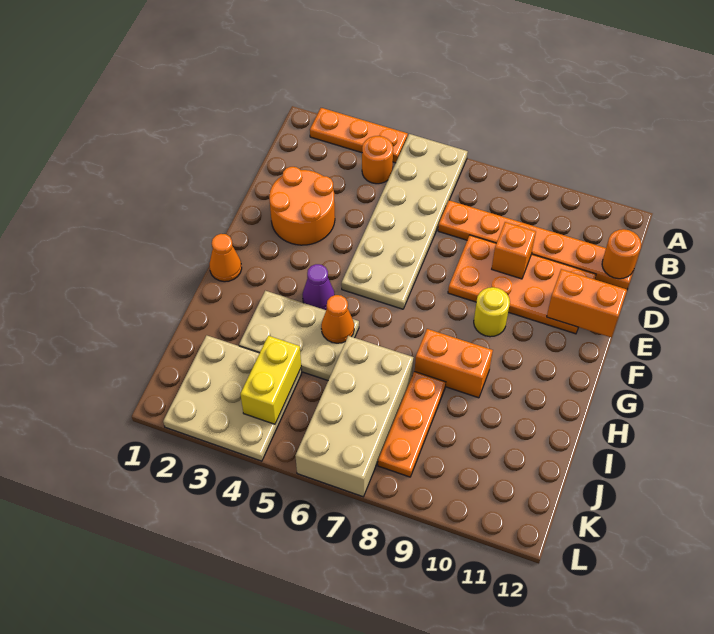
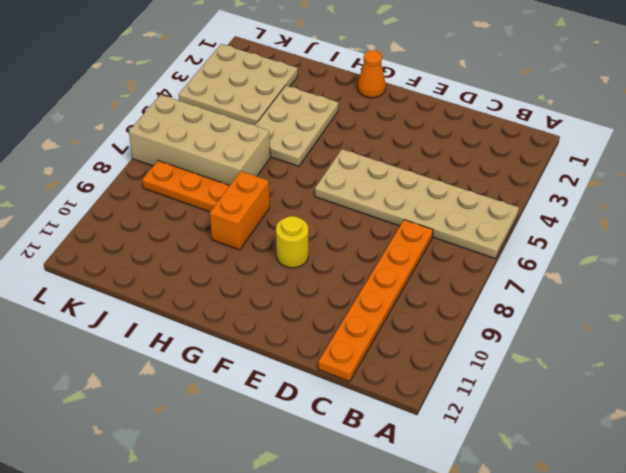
none -> orange plate A2:A4 level 1
none -> orange round brick B4 level 1
none -> orange round brick D2:E3 level 1

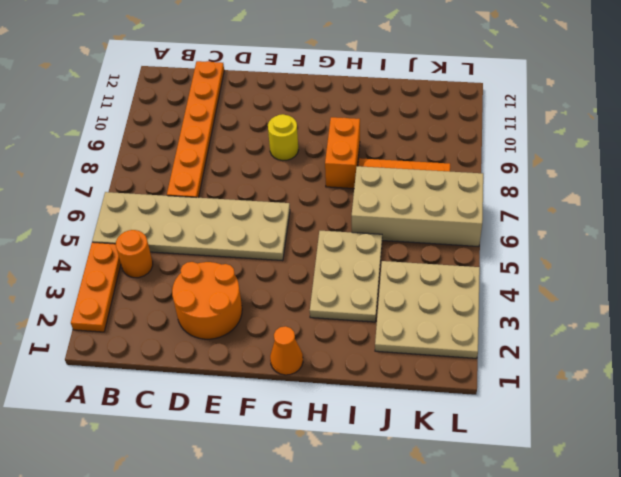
none -> orange plate D8:E11 level 1
none -> purple cone G4 level 1
none -> orange round brick C12 level 2

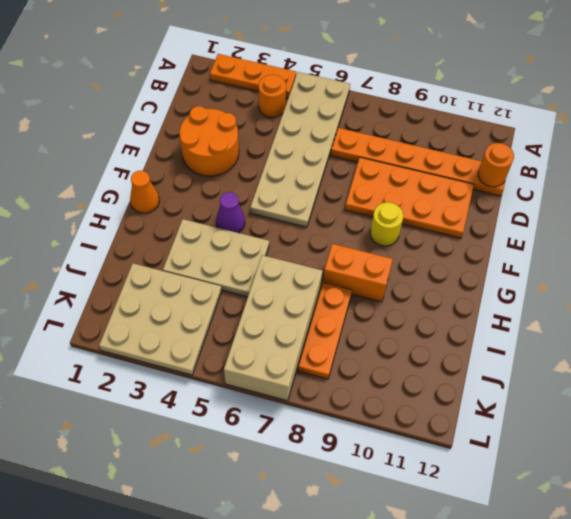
none -> orange brick D9 level 2
none -> orange brick E11:E12 level 2
none -> orange cone H5 level 2

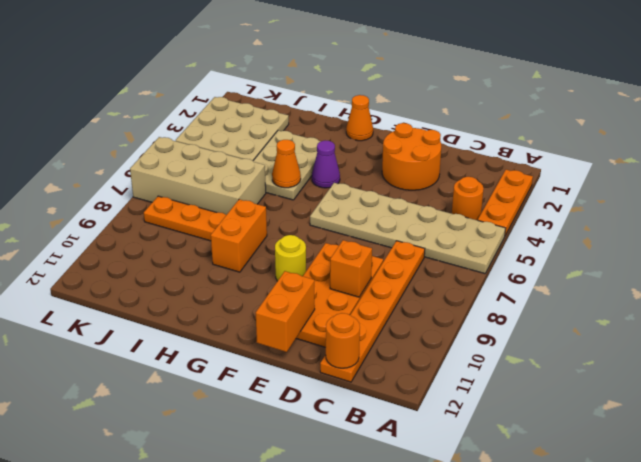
none -> yellow brick J4:K4 level 2

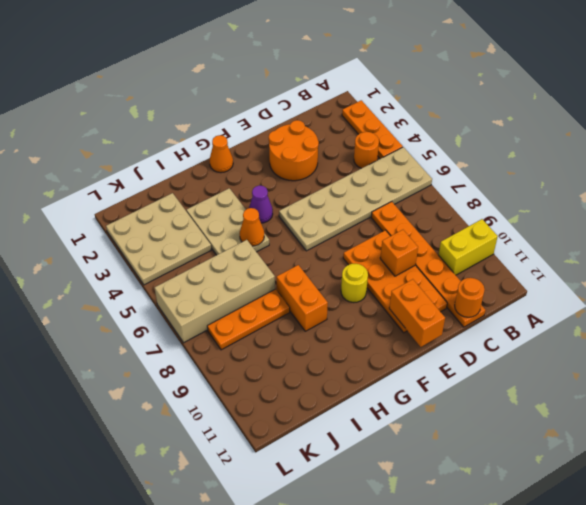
yellow brick A10:B10 level 1 -> yellow brick J4:K4 level 2

